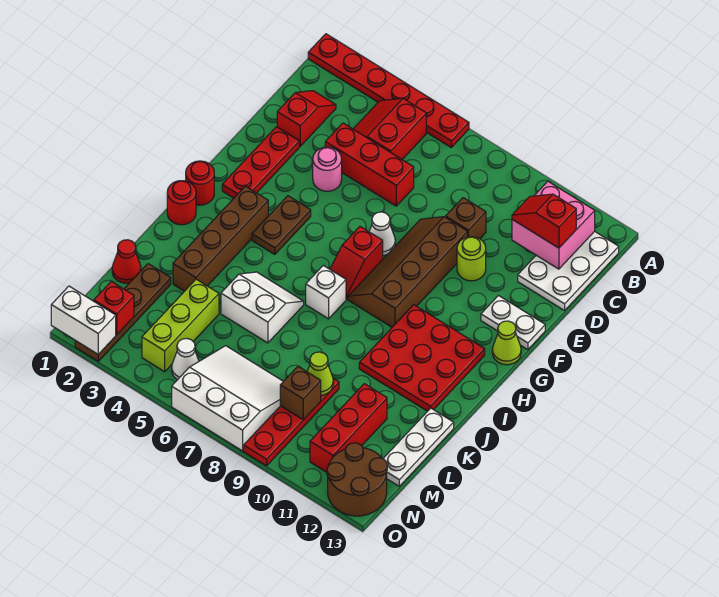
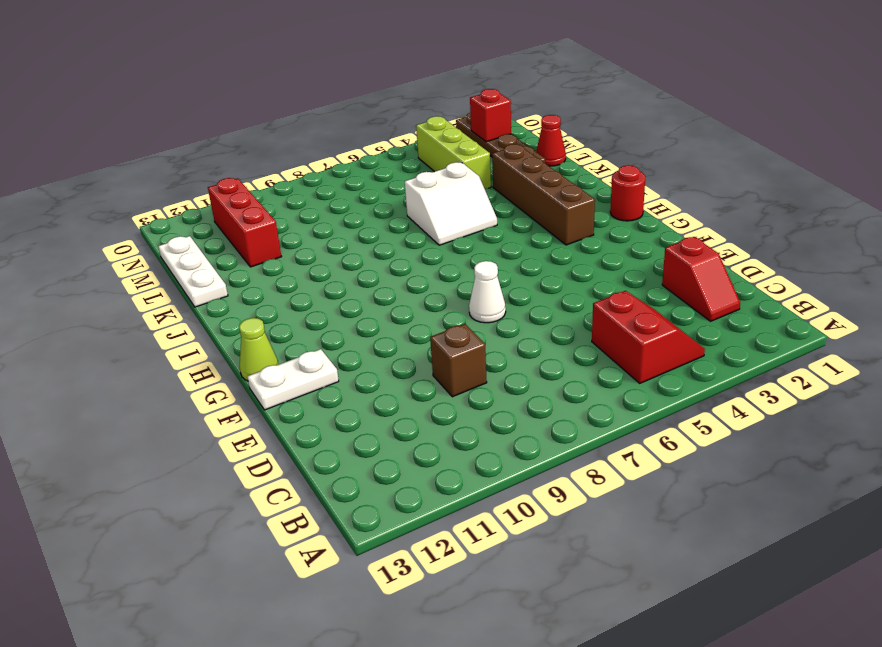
none -> red plate A1:A6 level 1
none -> white plate B12:D13 level 1
none -> red brick D4:D6 level 1
none -> red plate E2:G2 level 1

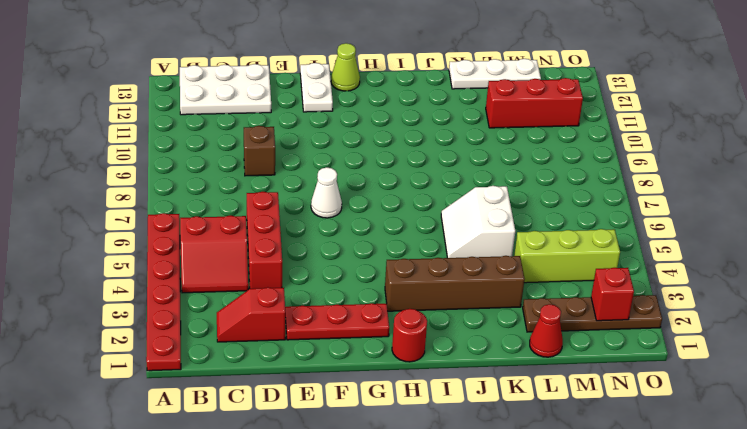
none -> pink round brick E4 level 1
none -> brown slope E8:H9 level 1 top 9
none -> lime round brick E10 level 1
none -> brown plate G4:H4 level 1

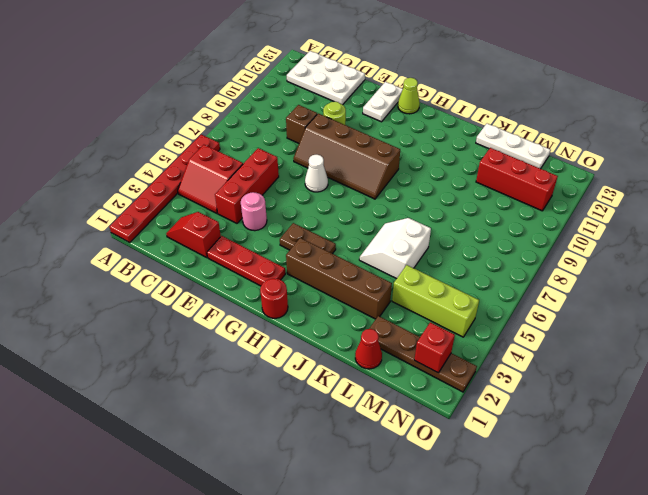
none -> red slope G7:H7 level 1 top G
none -> red plate H10:J12 level 1
none -> red round brick I1 level 1
none -> white brick I7 level 1

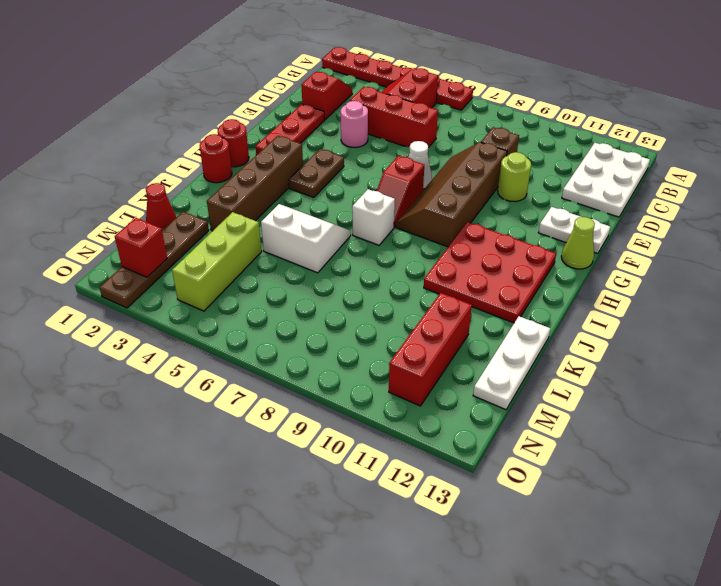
none -> red plate L9:O9 level 1
none -> white slope M6:O8 level 1 top O
none -> white cone N5 level 1
none -> brown round brick N12:O13 level 1

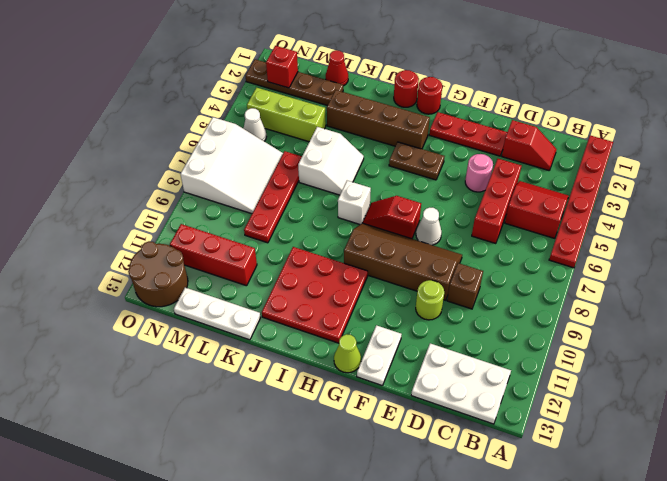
red plate L6:L9 level 1 -> red plate L9:O9 level 1
none -> pink brick B11:C12 level 2
none -> lime cone L9 level 2
none -> brown brick M9 level 2
none -> white brick O1:O2 level 2

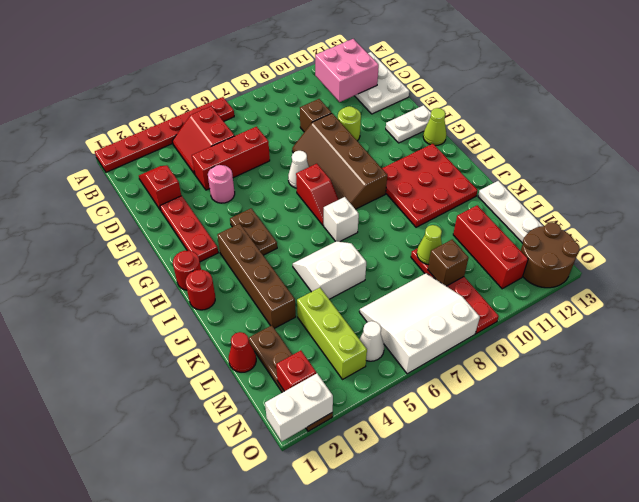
none -> red slope C11:C12 level 3 top 12

